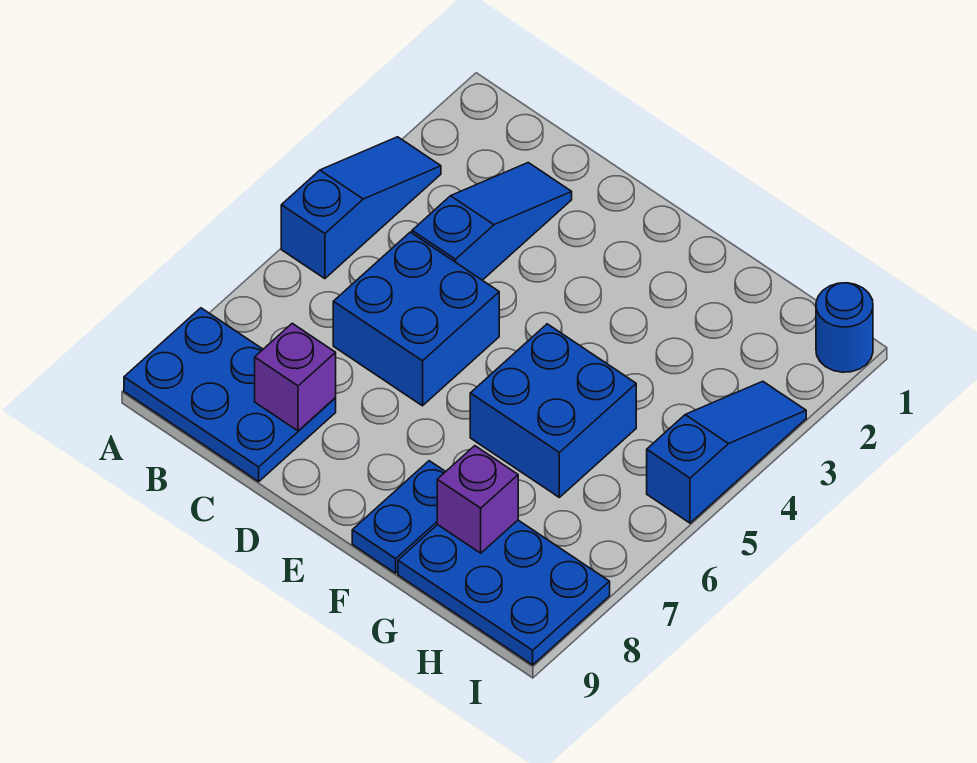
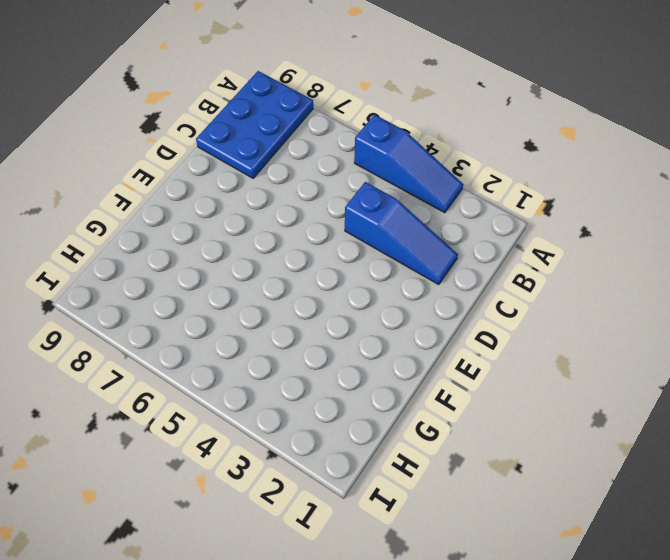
none -> blue brick C5:D6 level 1
none -> blue brick F5:G6 level 1

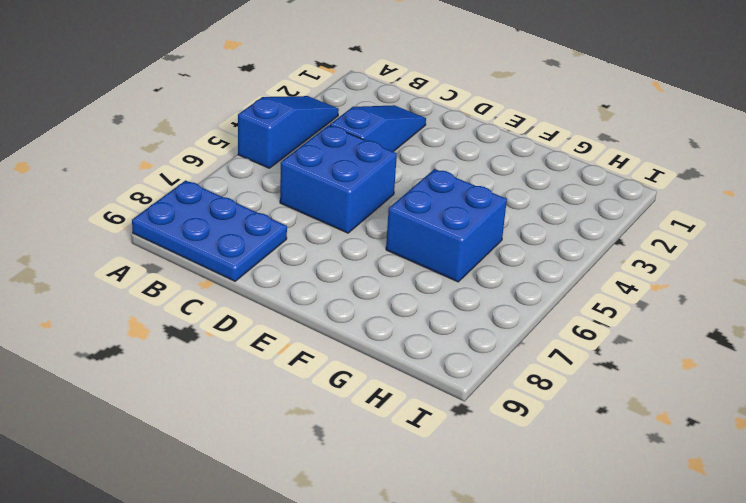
none -> blue plate F8:F9 level 1
none -> blue plate G8:I9 level 1

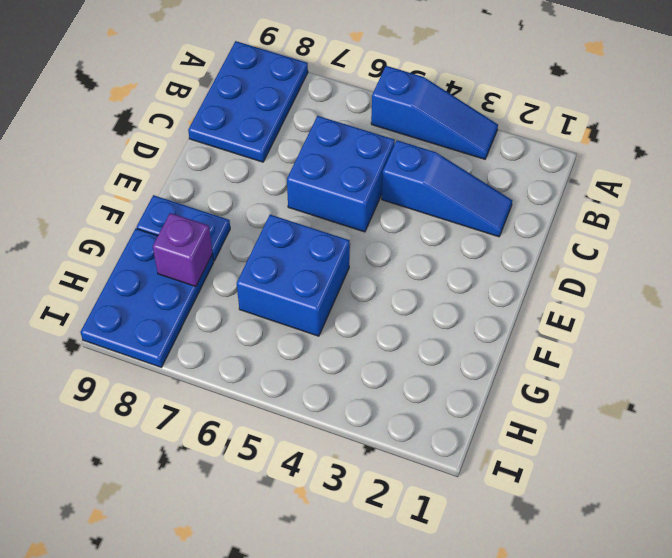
none -> blue round brick I1 level 1
none -> blue slope I3:I5 level 1 top 5

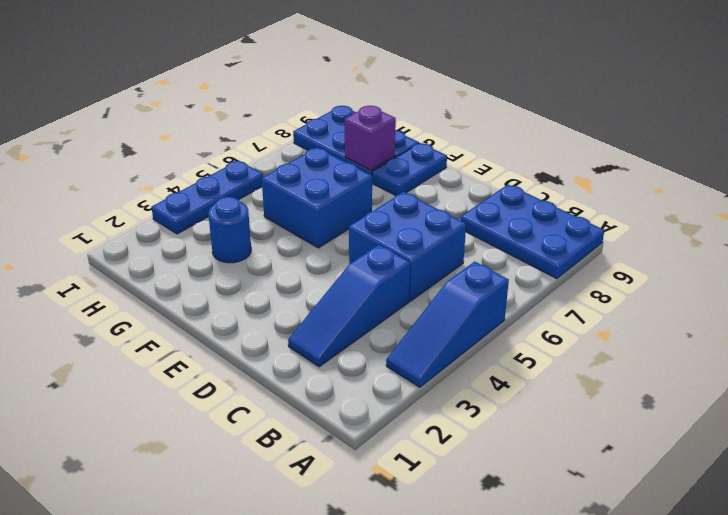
blue round brick G3 level 1 -> blue round brick I1 level 1
blue plate I3:I5 level 1 -> blue slope I3:I5 level 1 top 5
none -> purple brick C8 level 2

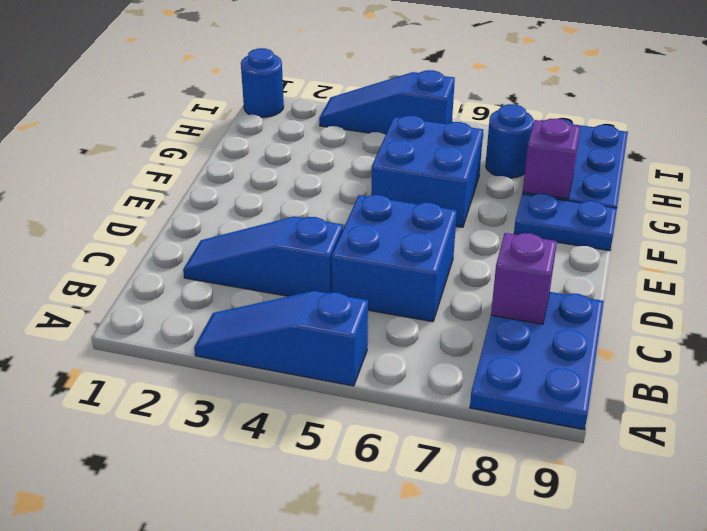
blue round brick H7 level 1 -> none

